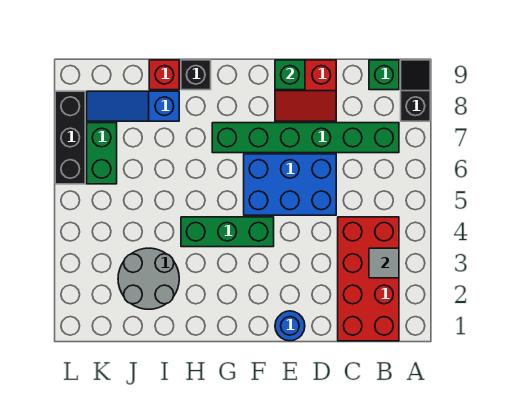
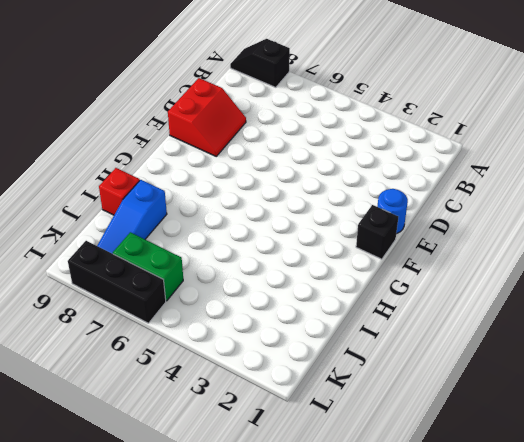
black brick F1 level 1 -> black brick H9 level 1
none -> red brick B1:C4 level 1
none -> green brick B7:G7 level 1
none -> green brick B9 level 1

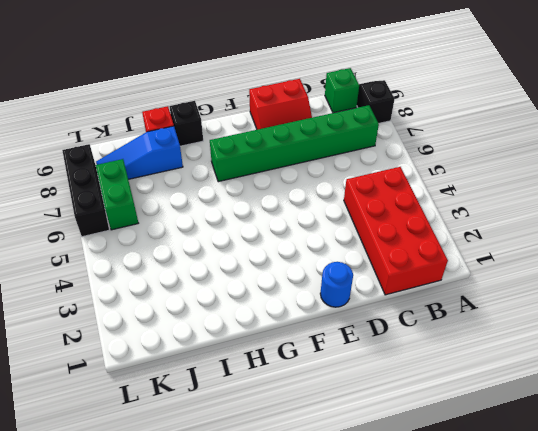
none -> blue brick D5:F6 level 1
none -> green brick F4:H4 level 1
none -> grey round brick I2:J3 level 1

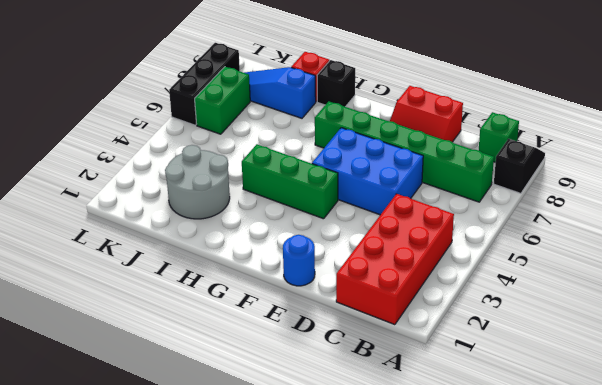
none -> grey tile B3 level 2
none -> green brick E9 level 2

